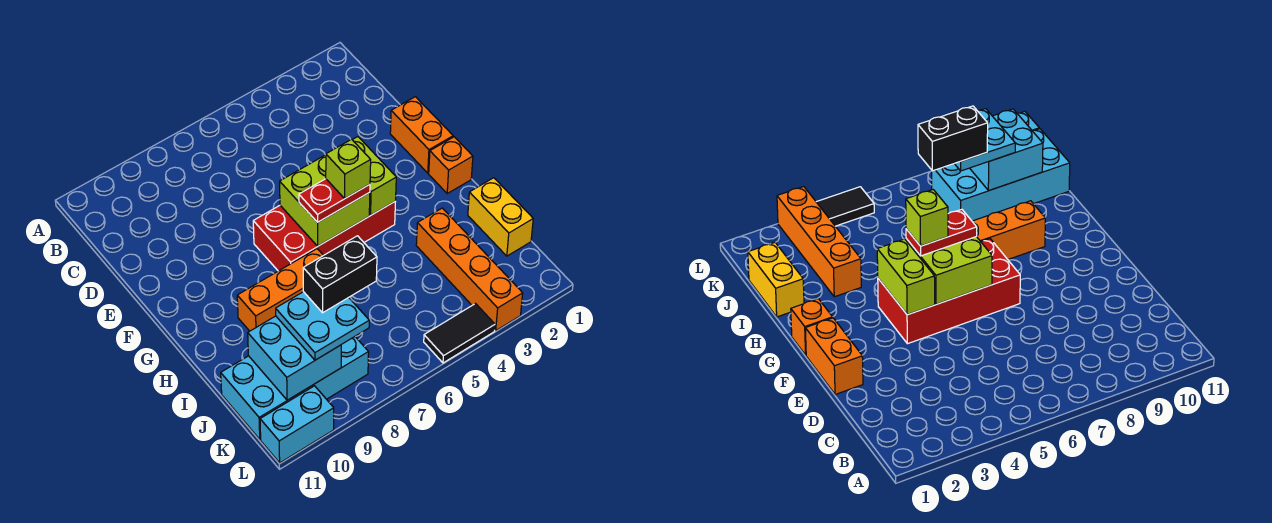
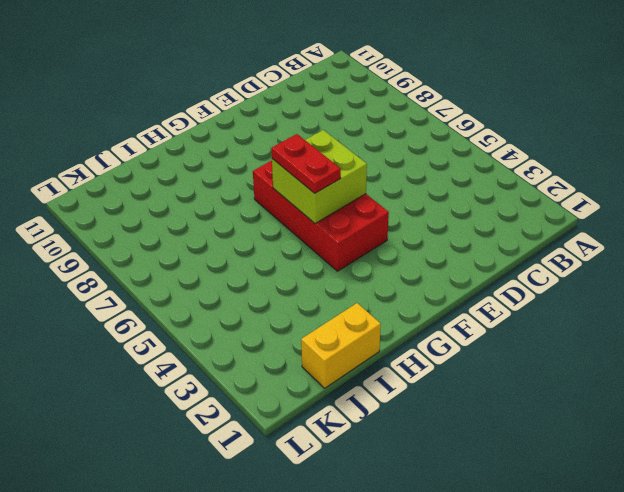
none -> orange brick E1:F1 level 1
none -> orange brick G1 level 1
none -> orange brick H7:H9 level 1

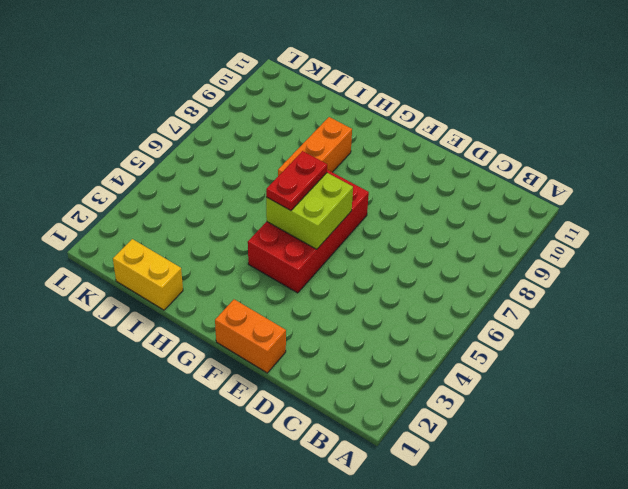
none -> orange brick G1 level 1
none -> orange brick I3:L3 level 1
none -> cyan brick J8:K11 level 1

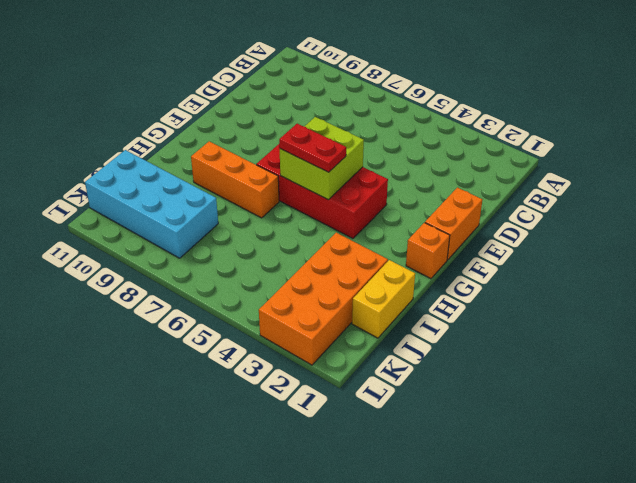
orange brick I2:L3 level 1 -> orange brick I3:L3 level 1
none -> black tile L4:L5 level 1
none -> cyan brick L10:L11 level 1
none -> lime brick F4:G4 level 2

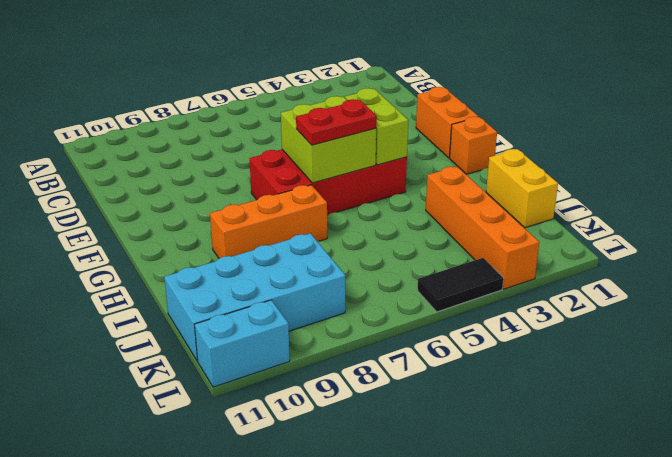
none -> cyan brick J9:K10 level 2
none -> cyan plate J8:K9 level 3
none -> lime brick G5 level 4

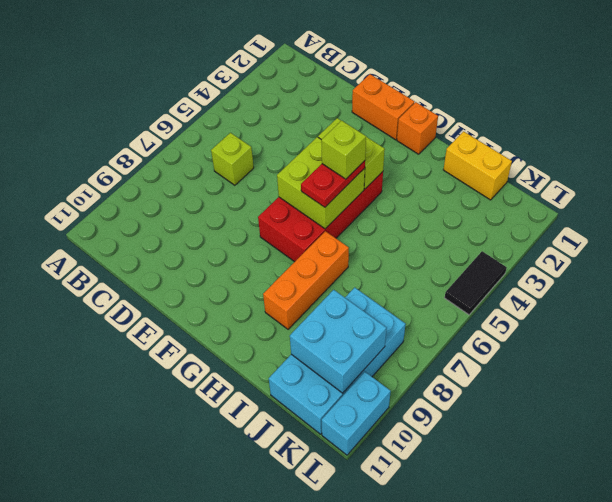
lime brick C6 level 1 -> none
none -> orange brick I3:L3 level 1
none -> cyan plate J8:K9 level 3
none -> black brick J7:J8 level 4

